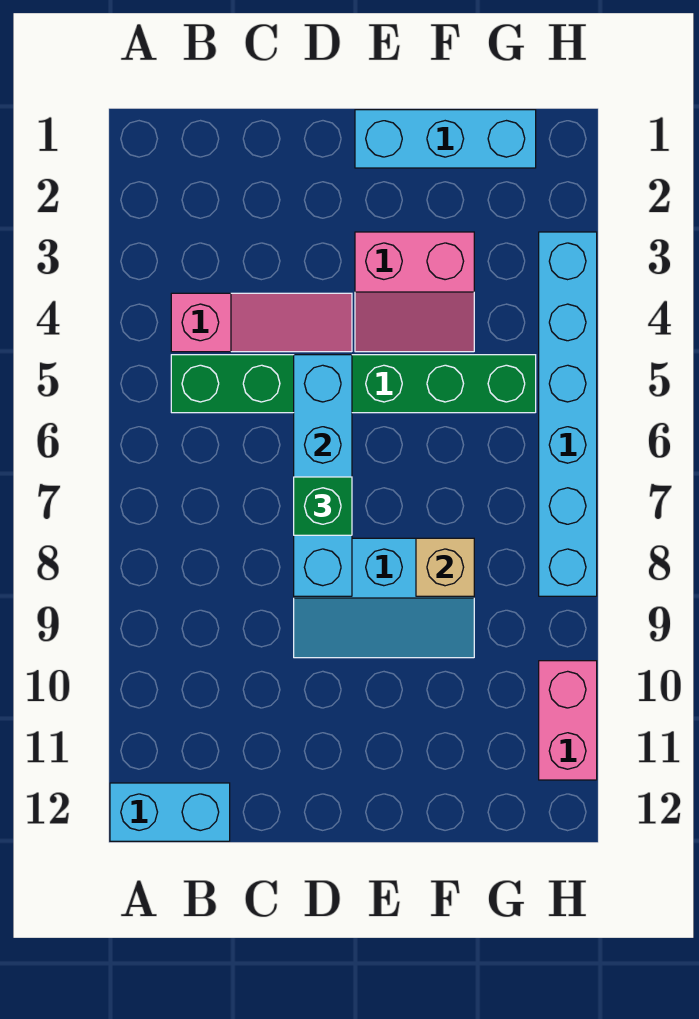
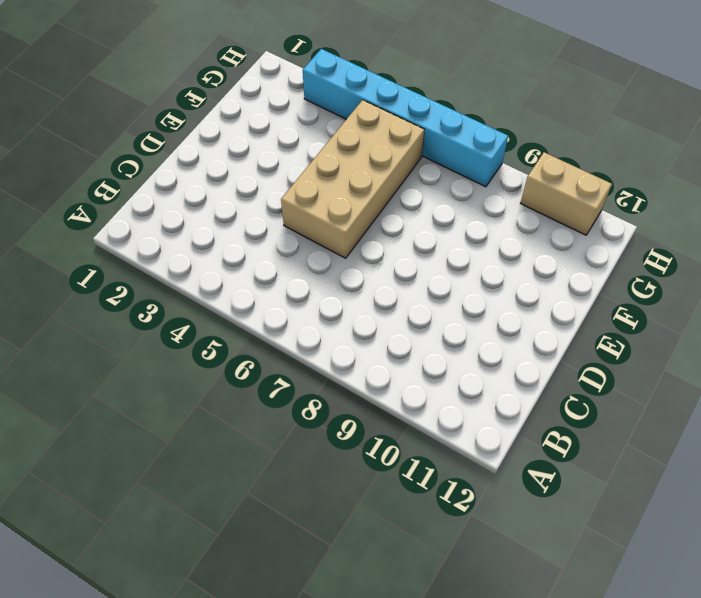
tan brick D5:G6 level 1 -> green brick B5:G5 level 1
tan brick H10:H11 level 1 -> pink brick H10:H11 level 1
none -> cyan brick A12:B12 level 1
none -> pink slope B4:D4 level 1 top B

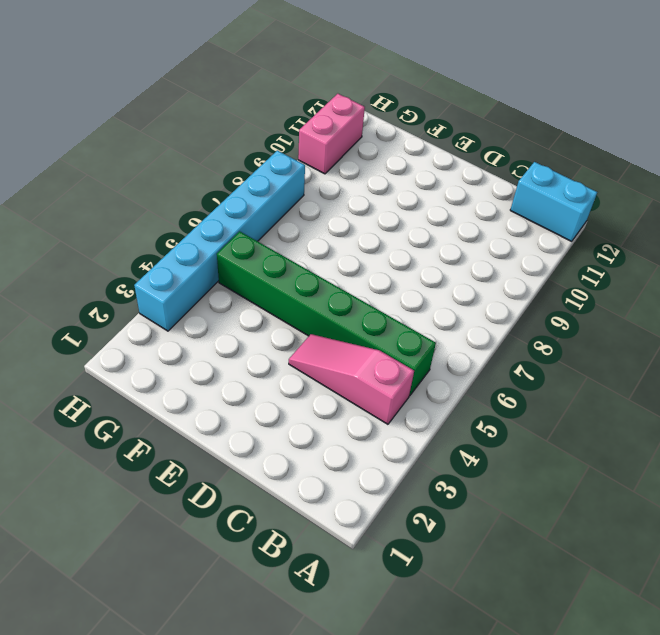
none -> cyan slope D8:F9 level 1 top 8
none -> cyan brick E1:G1 level 1

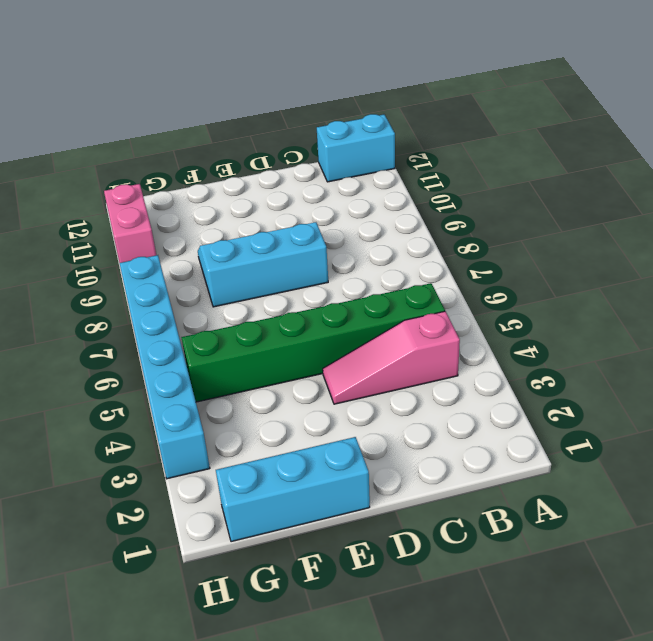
none -> pink slope E3:F4 level 1 top 3
none -> cyan brick D5:D8 level 2

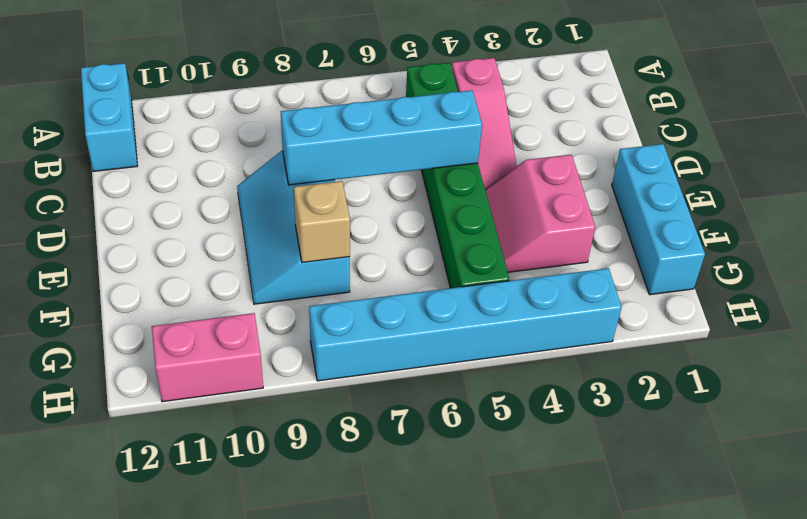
none -> green brick D7 level 3

